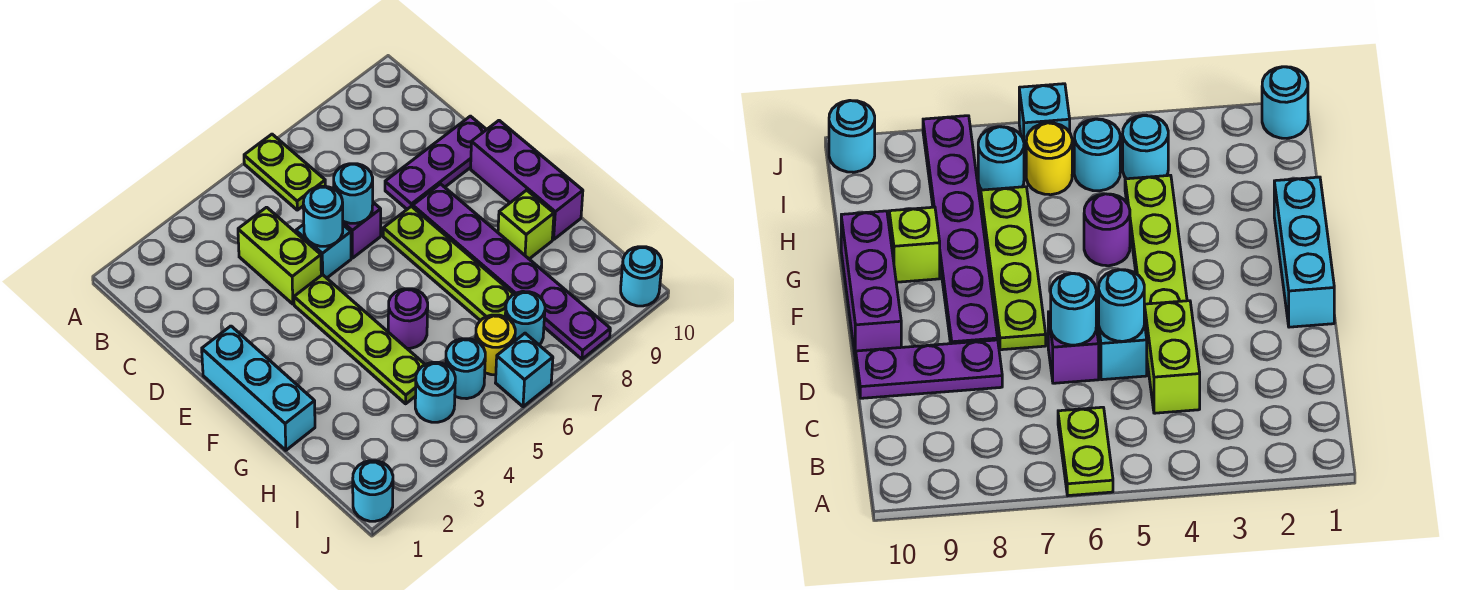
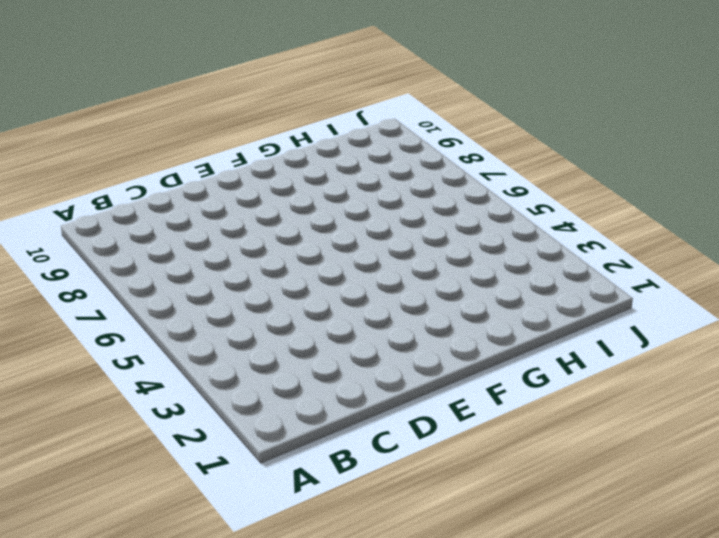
none -> lime plate A6:B6 level 1
none -> lime brick C4:D4 level 1
none -> cyan brick D5 level 1

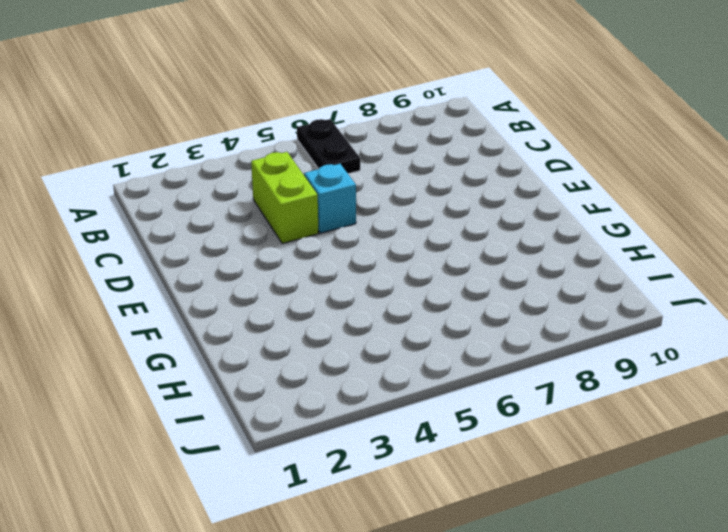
black plate A6:B6 level 1 -> lime plate A6:B6 level 1
none -> purple brick D6 level 1
none -> purple plate D8:D10 level 1
none -> cyan brick E1:G1 level 1

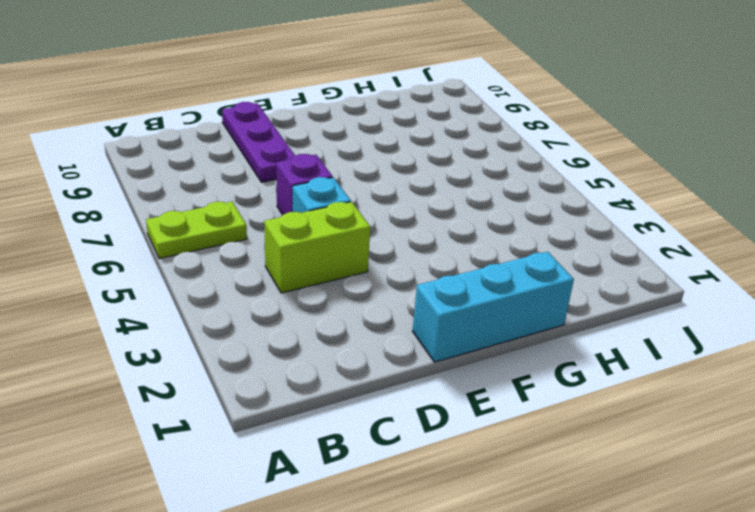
none -> lime plate E4:H4 level 1
none -> lime plate E7:H7 level 1
none -> purple plate E8:J8 level 1

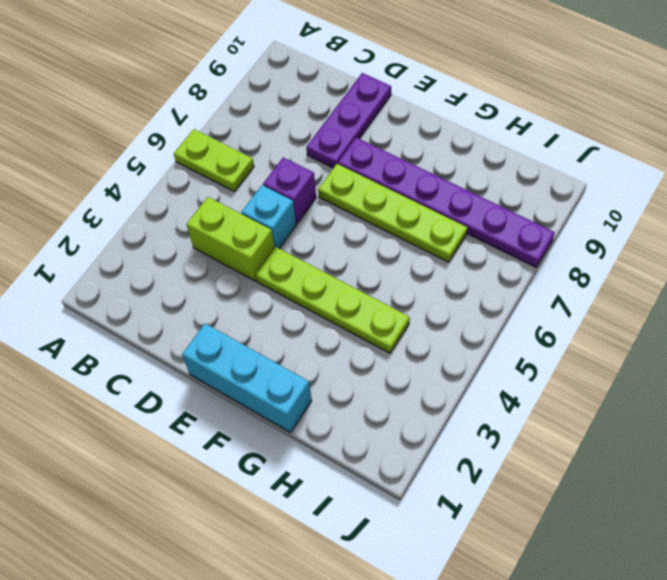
none -> purple brick E10:G10 level 1
none -> purple round brick G5 level 1
none -> lime brick G9 level 1

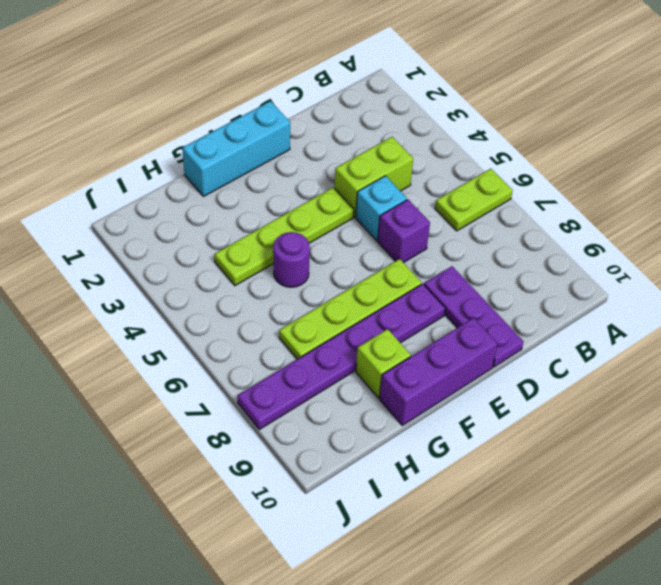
none -> cyan round brick I4 level 1
none -> cyan round brick I5 level 1
none -> yellow round brick I6 level 1

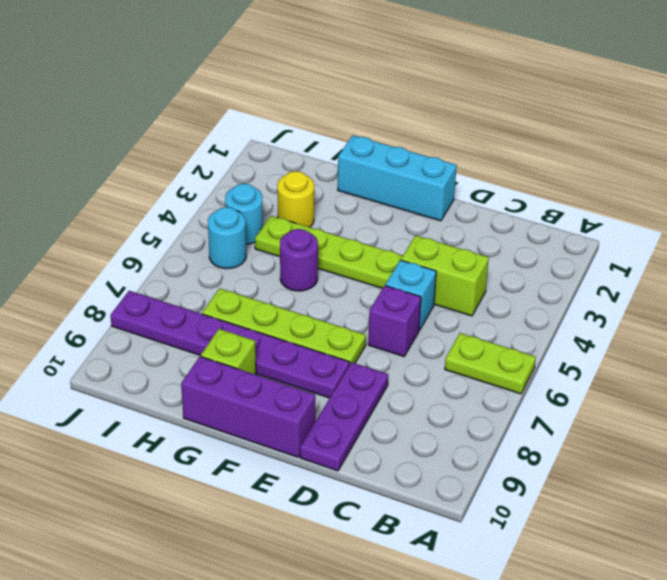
yellow round brick H3 level 1 -> yellow round brick I6 level 1
none -> cyan round brick I7 level 1
none -> cyan round brick J1 level 1
none -> cyan brick J6 level 1

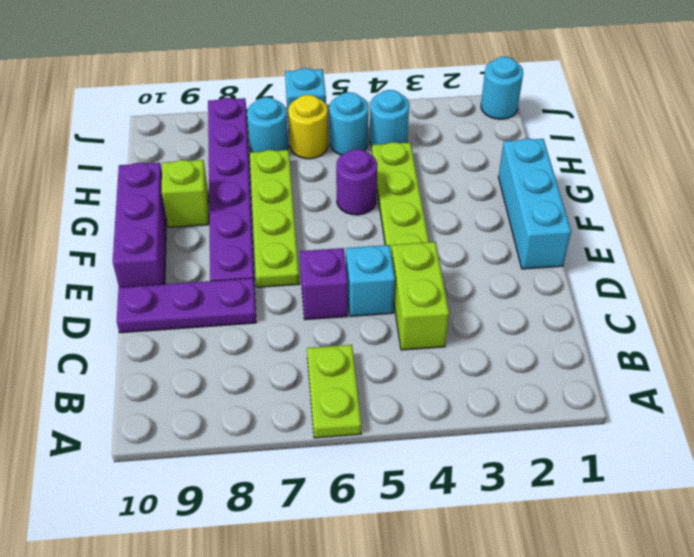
none -> cyan round brick J10 level 1
none -> cyan round brick D5 level 2
none -> cyan round brick D6 level 2

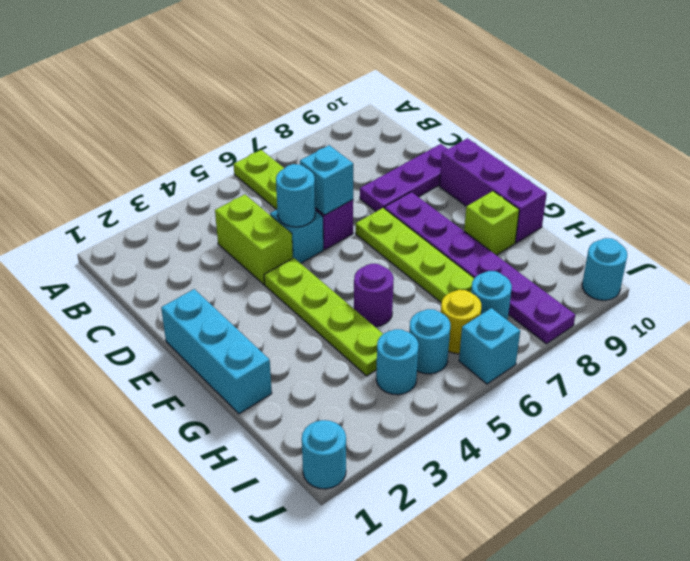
cyan brick D6 level 2 -> cyan round brick D6 level 2

